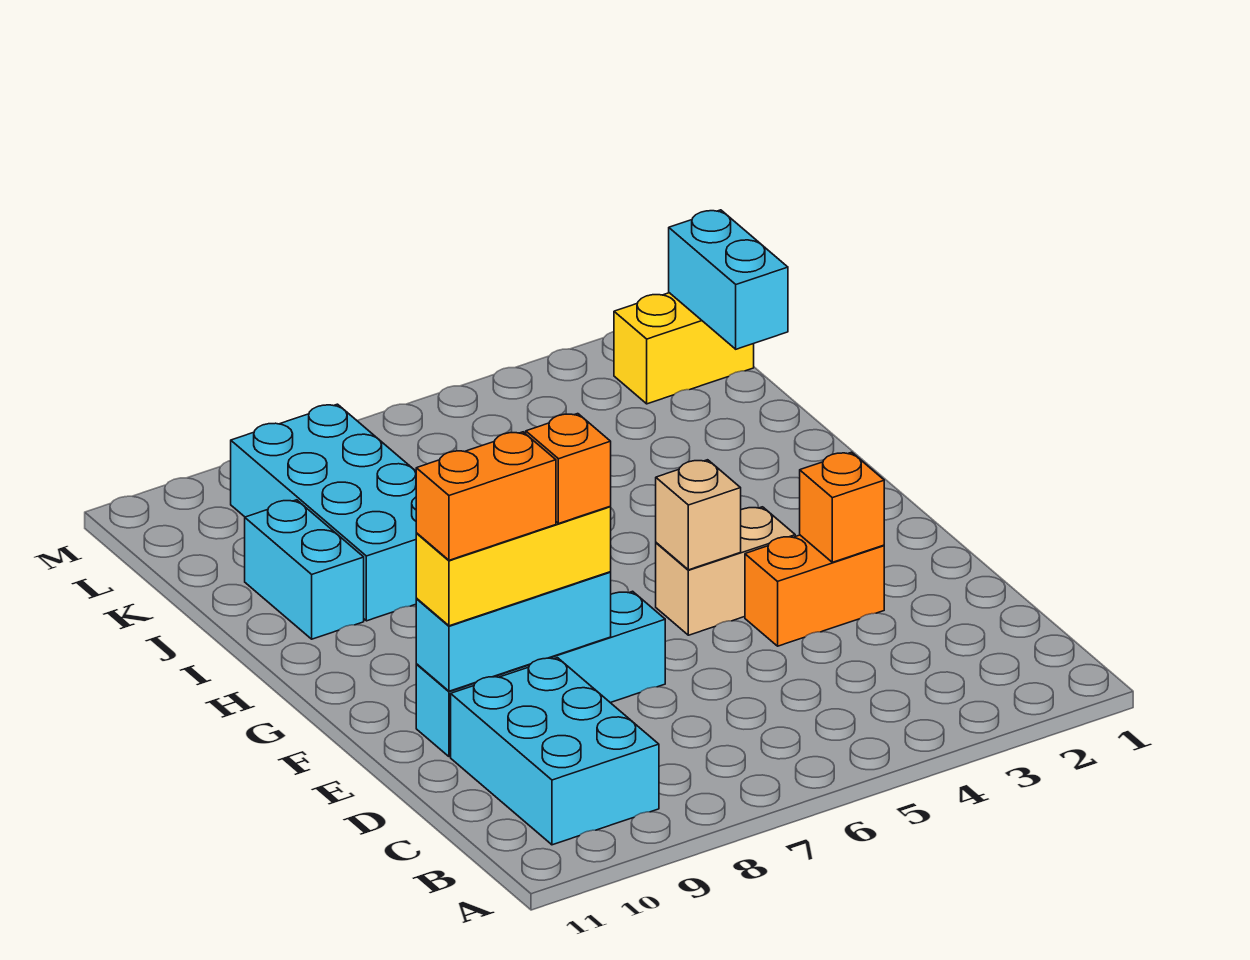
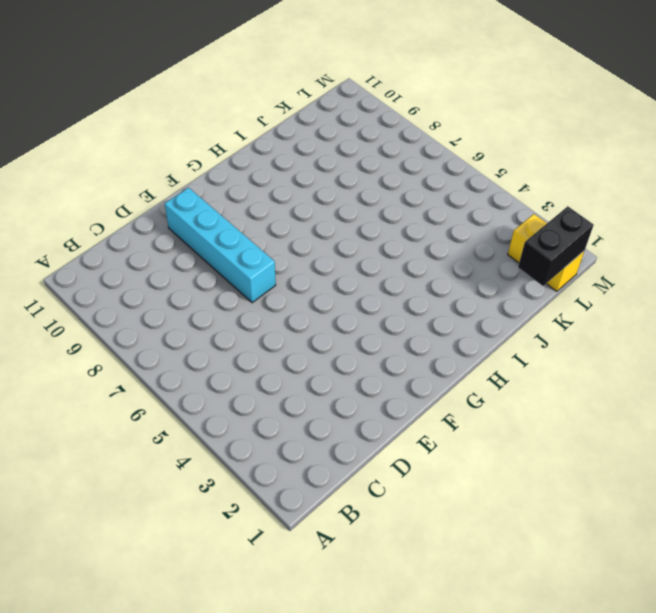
black brick K1:L1 level 2 -> cyan brick K1:L1 level 2
none -> cyan brick B9:D10 level 1
none -> orange brick E3:E4 level 1
none -> tan brick F4:F5 level 1

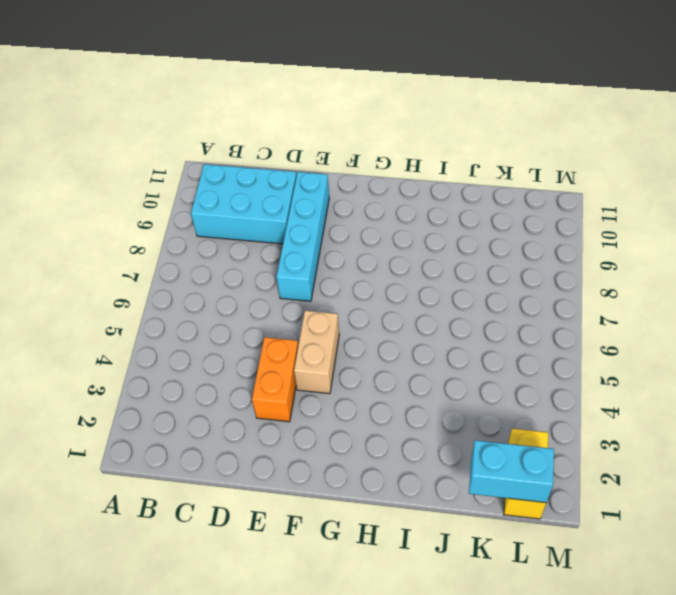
none -> cyan brick I8:L9 level 1
none -> cyan brick I10:J10 level 1
none -> orange brick E3 level 2

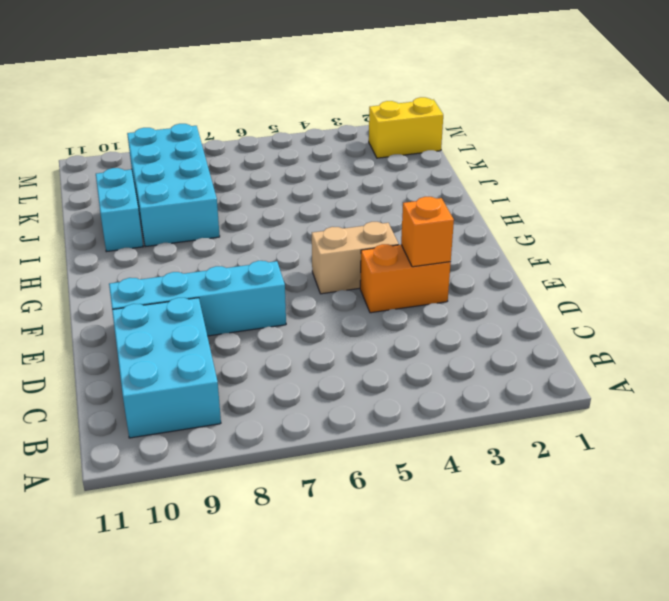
none -> cyan brick E8:E10 level 2
none -> tan brick F5 level 2
none -> cyan brick K1:L1 level 2

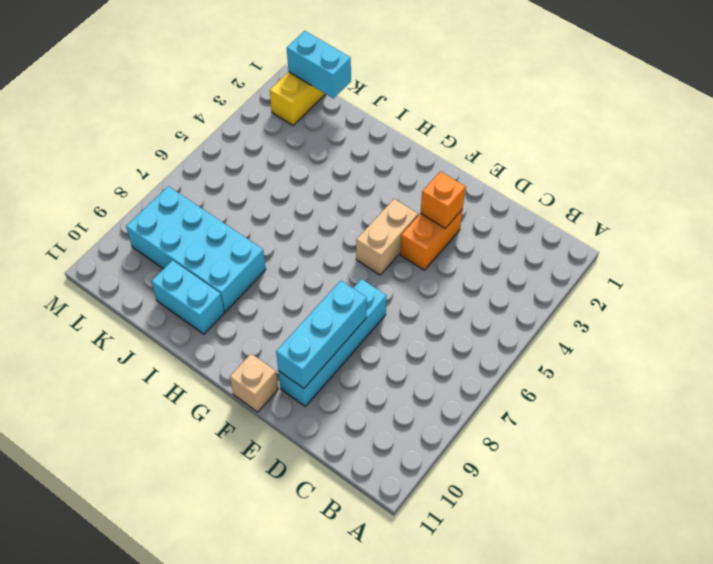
tan brick F11 level 1 -> tan brick F5 level 2
none -> cyan brick B9:D10 level 1
none -> yellow brick E8:E10 level 3
none -> orange brick E8 level 4

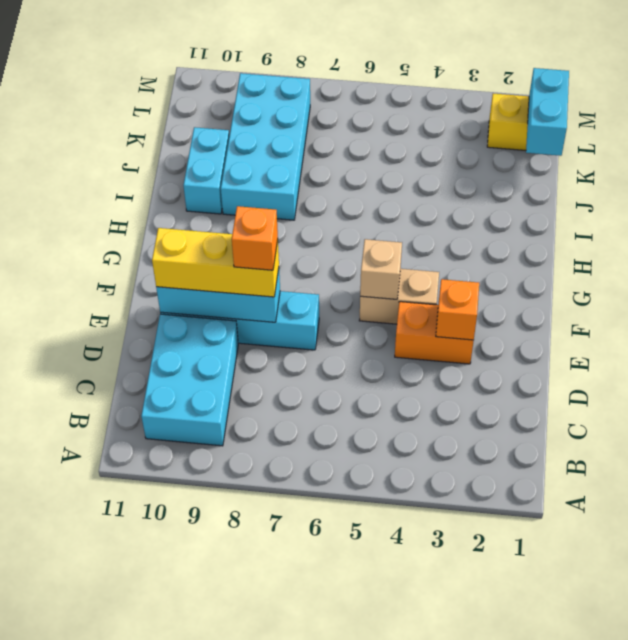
none -> orange brick E9:E10 level 4

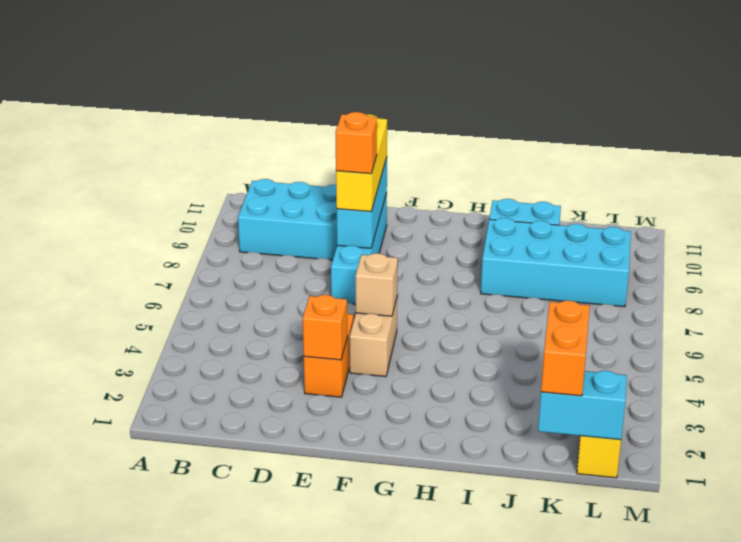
orange brick K1:K2 level 3 -> orange brick E9:E10 level 4

